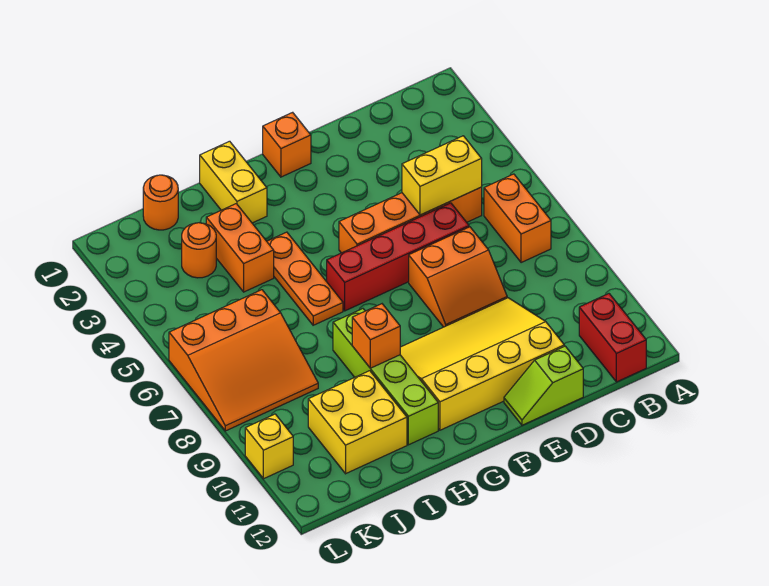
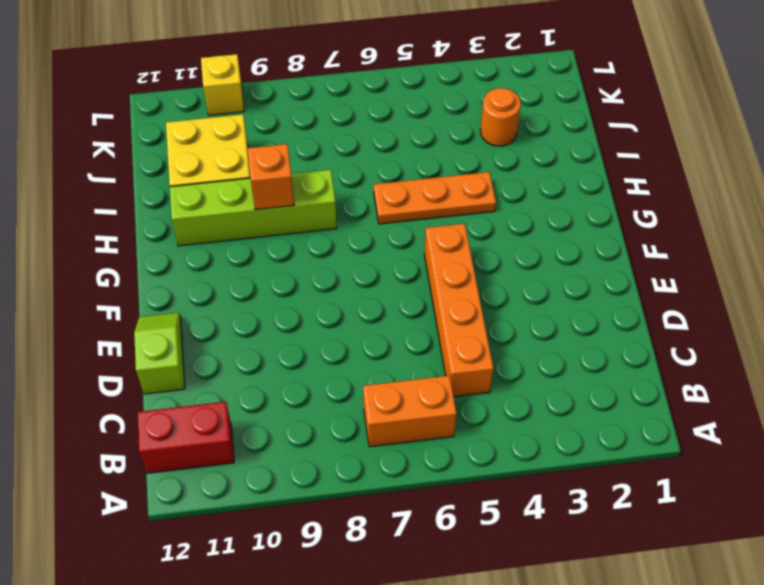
none -> red brick D6:G6 level 1
none -> orange slope D7:E8 level 1 top 7
none -> yellow slope D9:G11 level 1 top 11

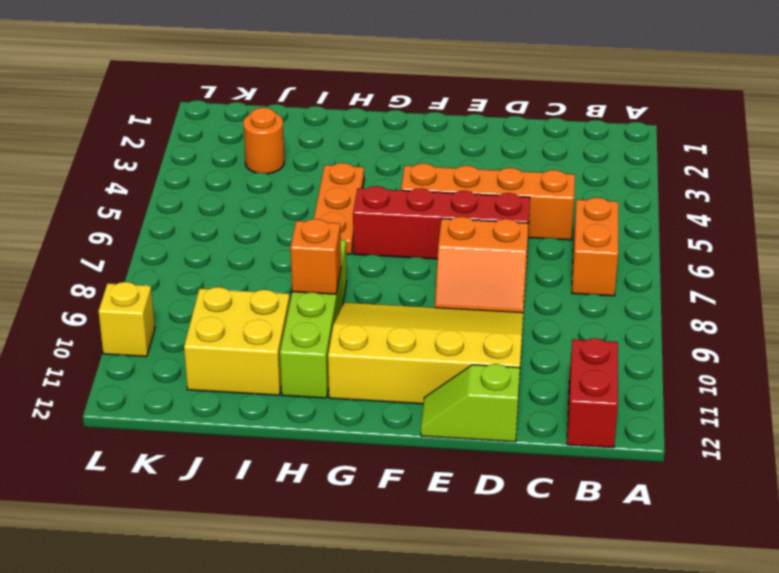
none -> orange brick F1 level 1
none -> yellow brick H1:H2 level 1
none -> orange brick I3:I4 level 1

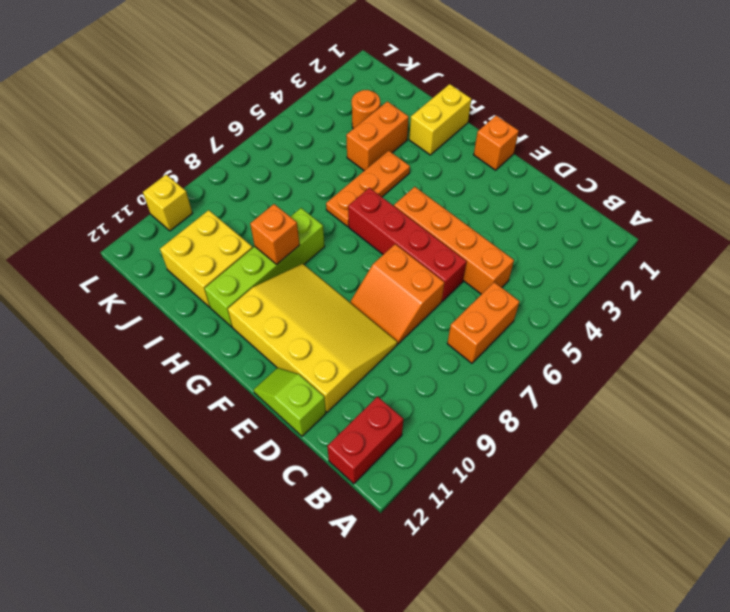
none -> orange round brick J1 level 1
none -> orange slope J6:L8 level 1 top 6
none -> yellow brick C5:D5 level 2

